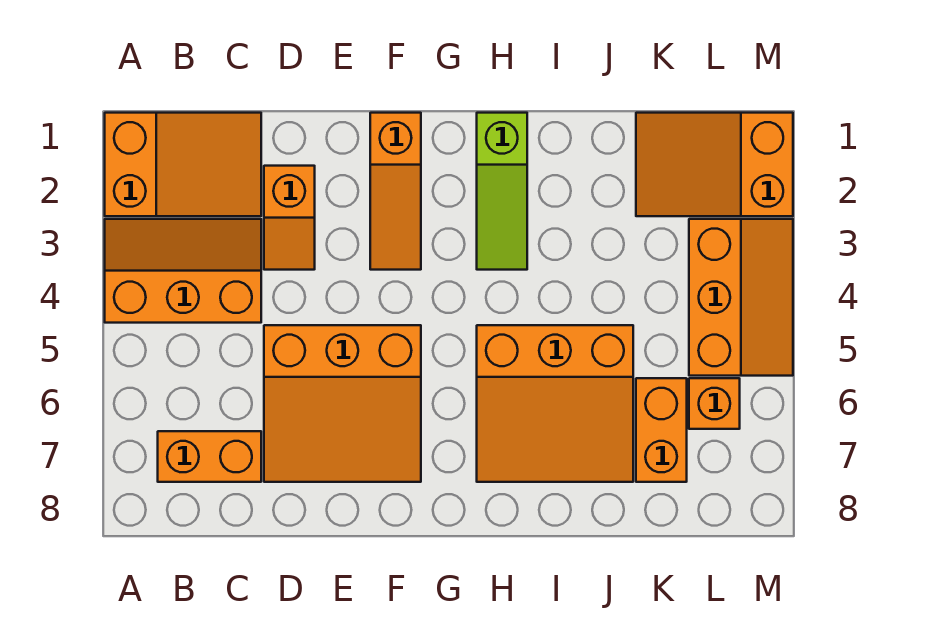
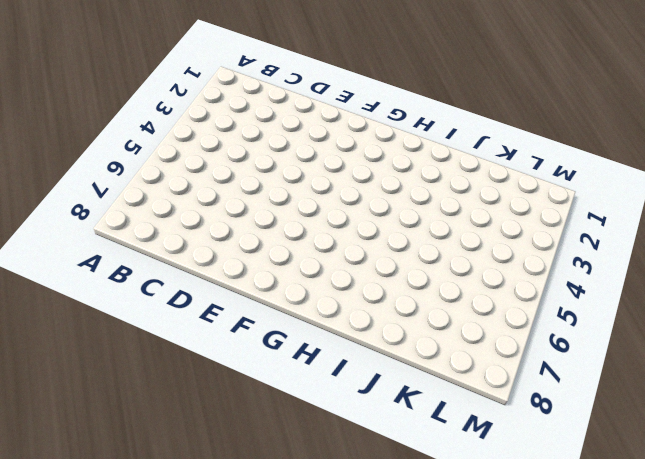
none -> orange slope A1:C2 level 1 top A
none -> orange slope A3:C4 level 1 top 4
none -> orange brick B7:C7 level 1

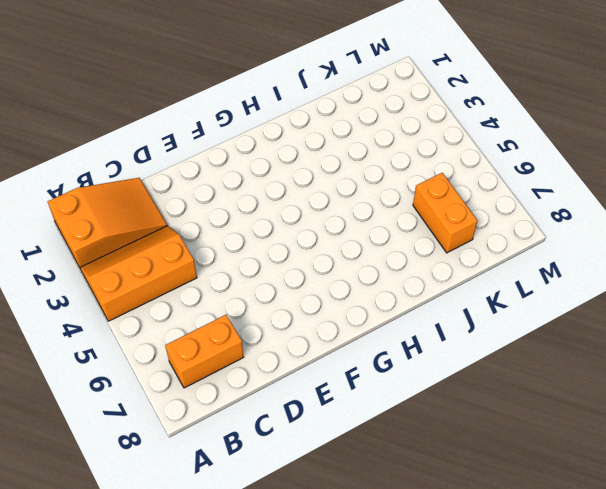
none -> orange slope D2:D3 level 1 top 2
none -> orange slope D5:F7 level 1 top 5
none -> orange slope F1:F3 level 1 top 1

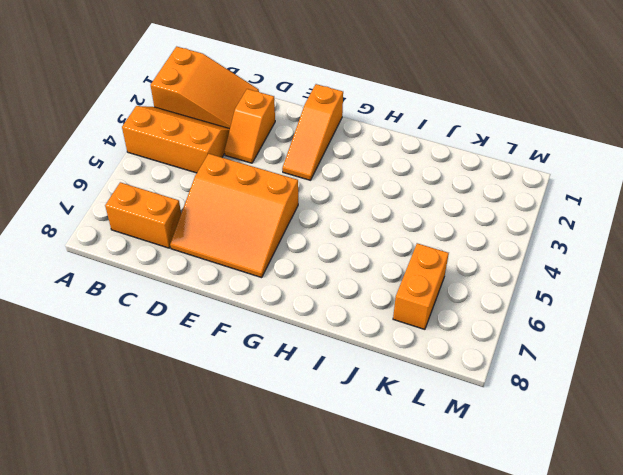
none -> lime slope H1:H3 level 1 top 1
none -> orange slope H5:J7 level 1 top 5
none -> orange slope K1:M2 level 1 top M

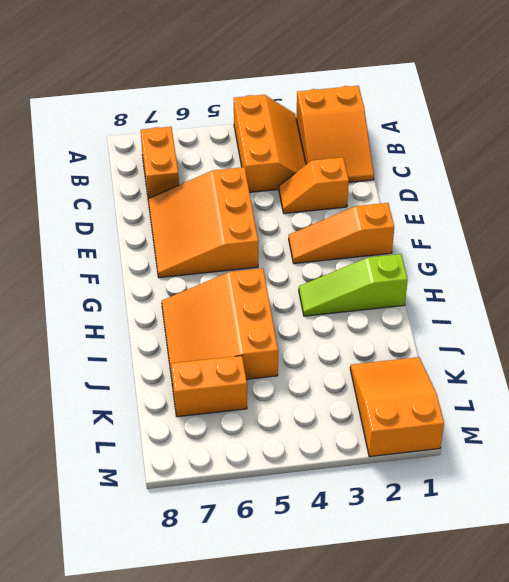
none -> orange slope L3:M5 level 1 top L
none -> orange brick L6 level 1

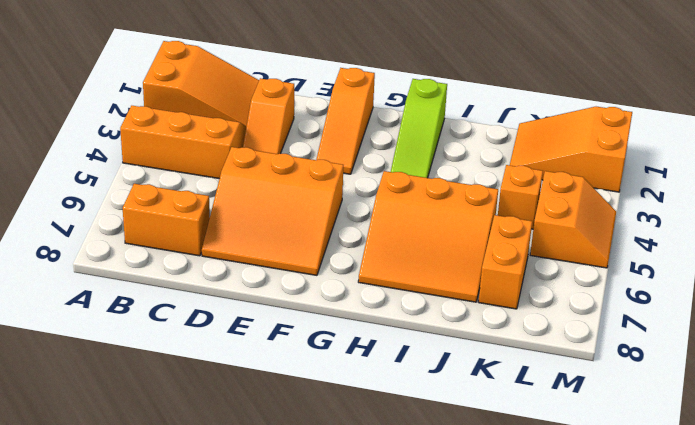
orange brick K4 level 1 -> orange brick L6 level 1
orange slope L4:M5 level 1 top L -> orange slope L3:M5 level 1 top L

